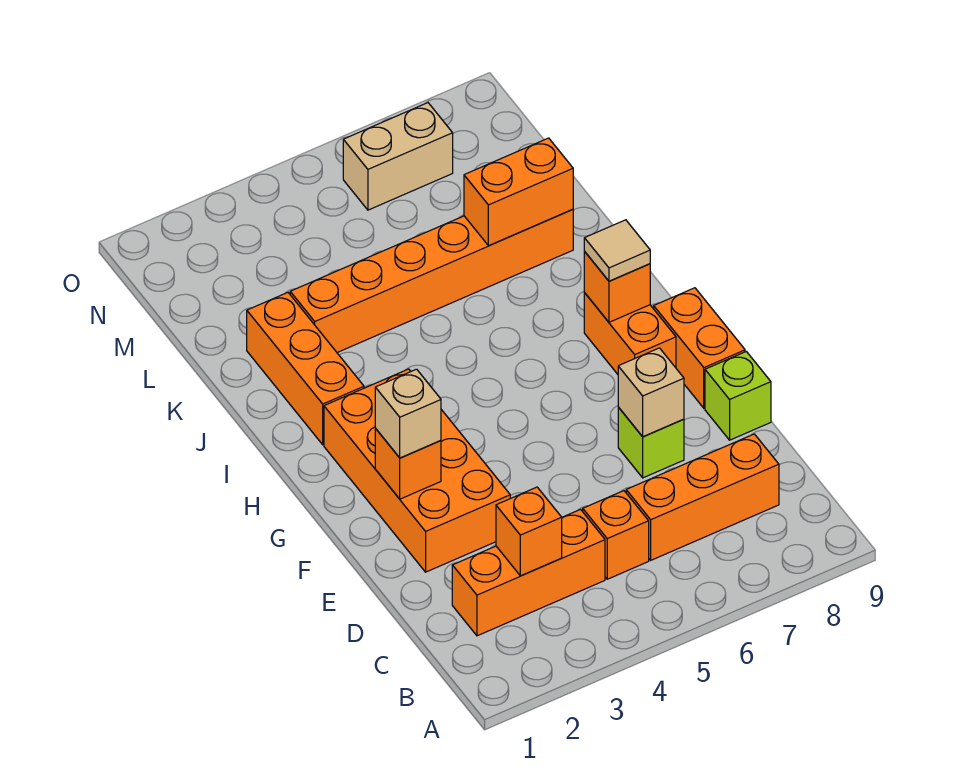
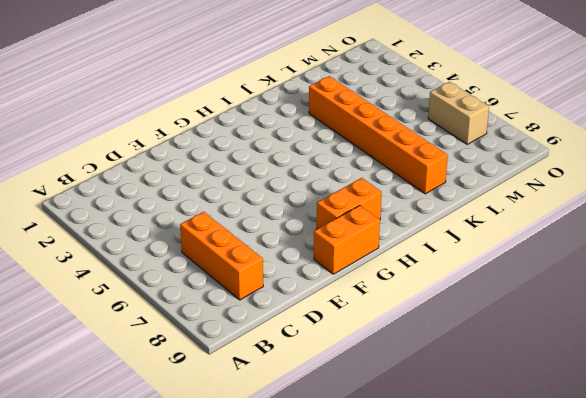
none -> orange brick C2:C4 level 1
none -> orange brick C5 level 1
none -> orange brick E2:H3 level 1

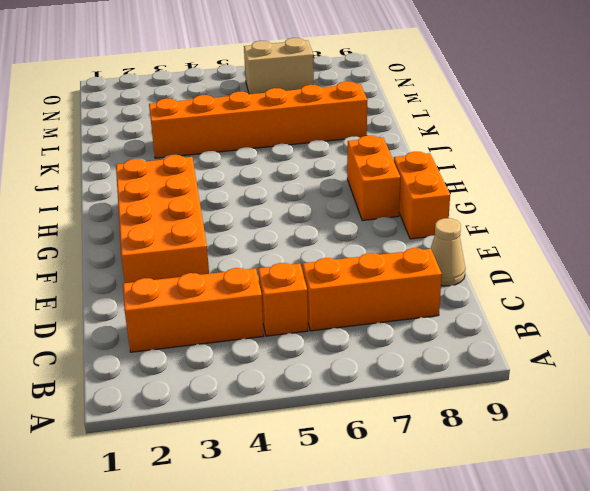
tan cone D9 level 1 -> none
none -> lime brick E7 level 1
none -> lime brick E9 level 1
none -> orange brick I2:K2 level 1

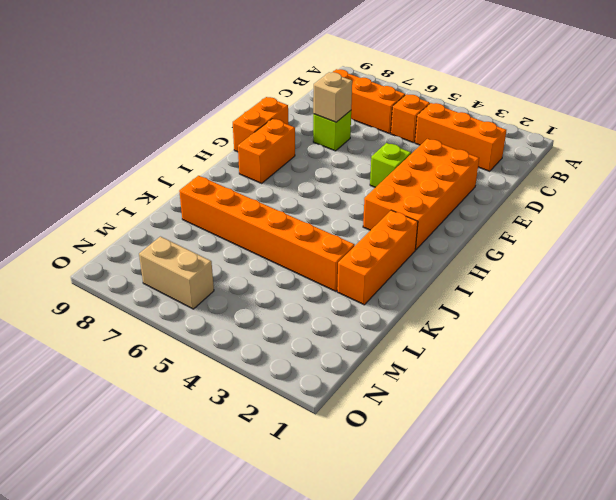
lime brick F4 level 1 -> lime brick E9 level 1
none -> orange brick C3 level 2
none -> orange brick F2 level 2
none -> orange brick H8 level 2

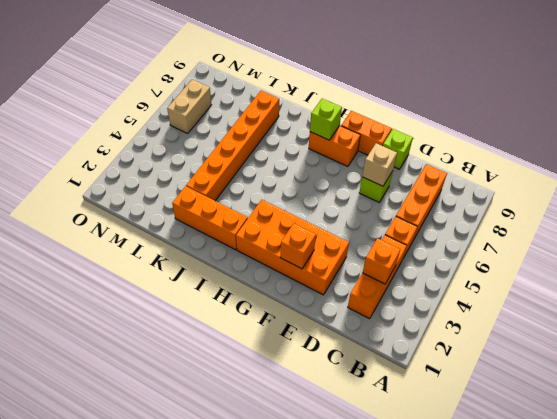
lime brick H8 level 2 -> orange brick H8 level 2
none -> orange brick K7:K8 level 2
none -> tan brick F2 level 3
none -> tan tile H8 level 3

